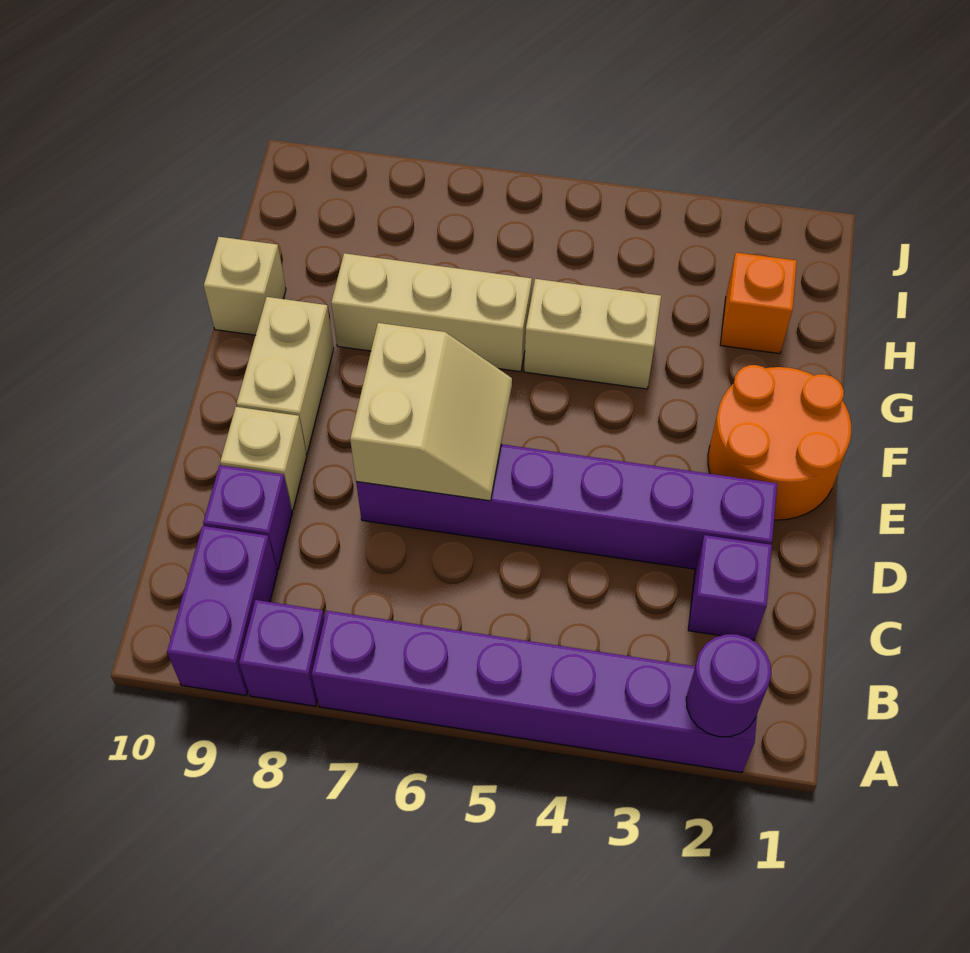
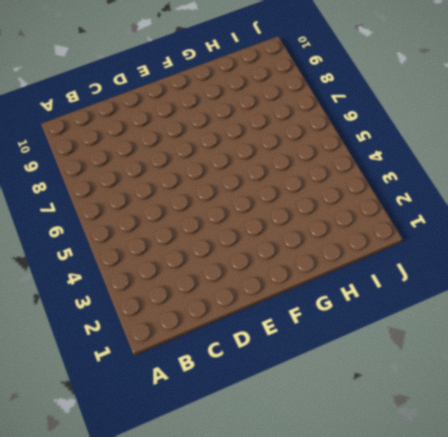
none -> purple brick A2:A7 level 1
none -> purple brick A8 level 1
none -> purple brick A9:B9 level 1

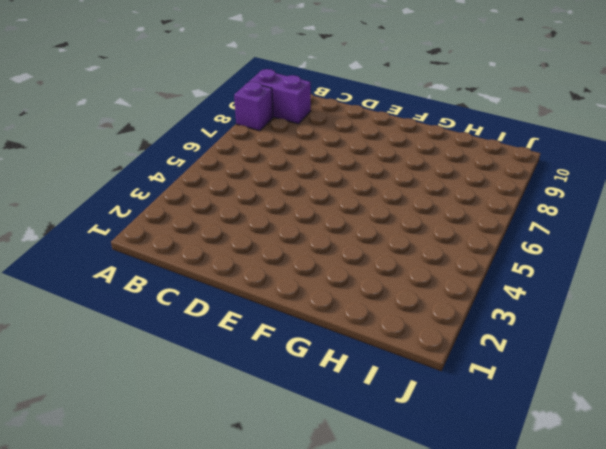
none -> purple brick A2:A7 level 1
none -> purple brick C2 level 1
none -> purple brick C9 level 1

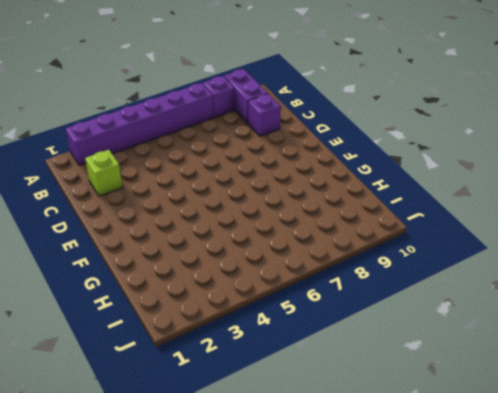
lime brick C2 level 1 -> purple brick C2 level 1
none -> purple brick D2:D7 level 1
none -> tan brick D9 level 1
none -> orange round brick E1:F2 level 1

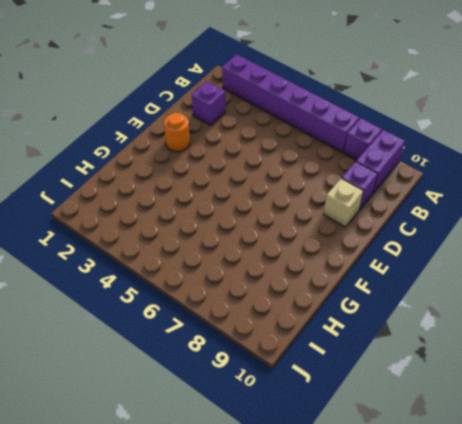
orange round brick E2 level 1 -> orange round brick E1:F2 level 1
none -> purple brick D2:D7 level 1
none -> tan brick E9:F9 level 1
none -> tan brick G4:G5 level 1

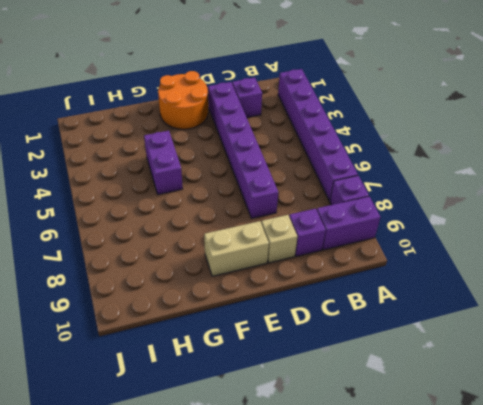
purple brick G4:G5 level 1 -> tan brick G4:G5 level 1
none -> tan brick G6:G8 level 1
none -> tan brick G10 level 1
none -> orange brick H2 level 1

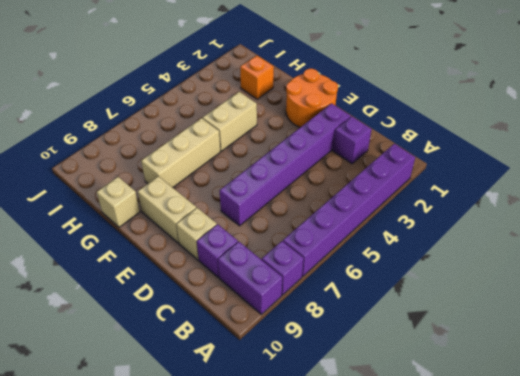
none -> purple round brick A2 level 2
none -> tan slope D6:E7 level 2 top 7

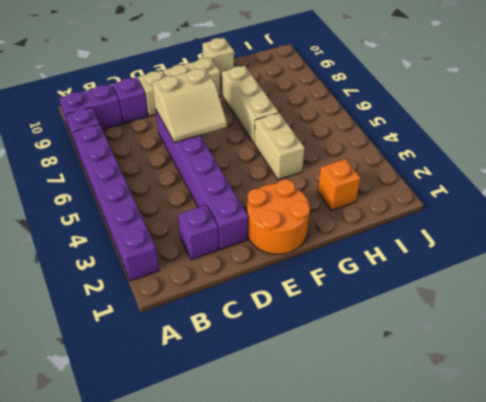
none -> purple round brick A2 level 2

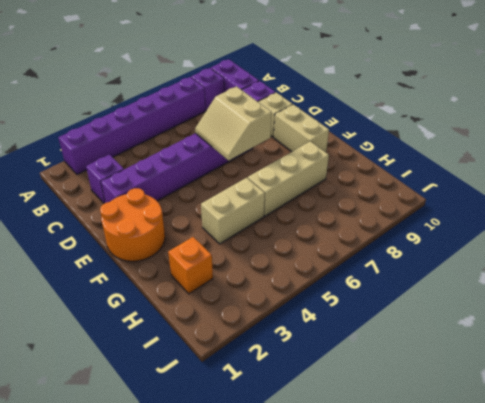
none -> tan brick G10 level 1
none -> purple round brick A2 level 2

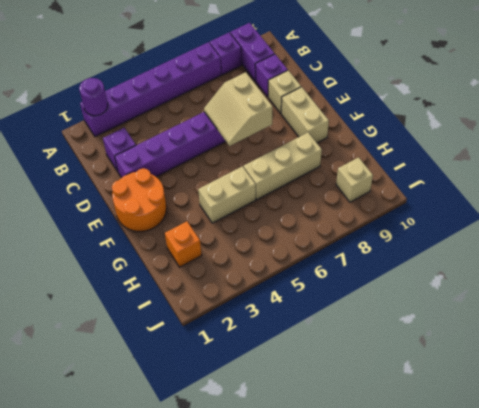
tan brick I9 level 1 -> tan brick G10 level 1

